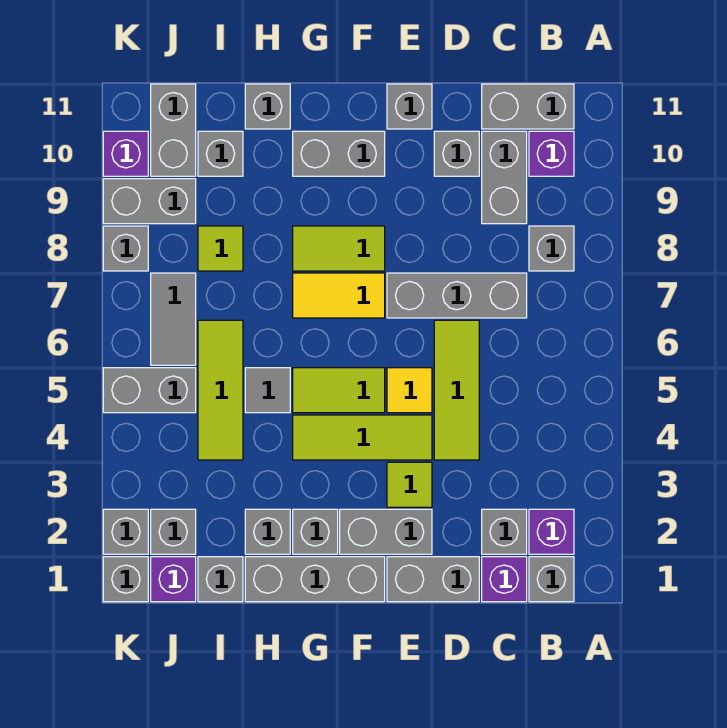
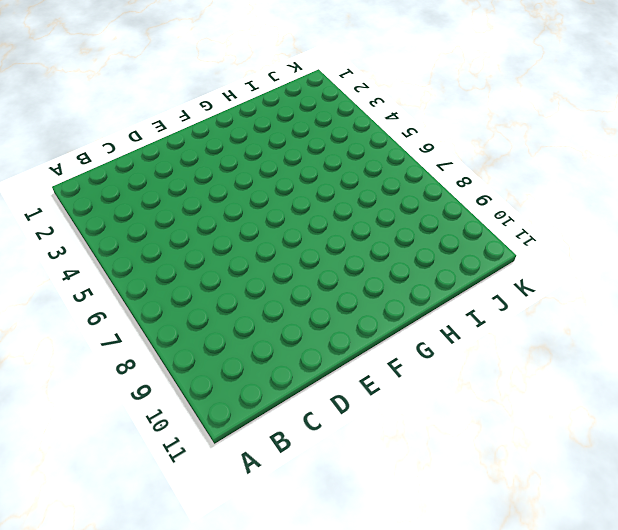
none -> grey brick B1 level 1
none -> purple brick B2 level 1
none -> grey brick B8 level 1
none -> purple brick B10 level 1

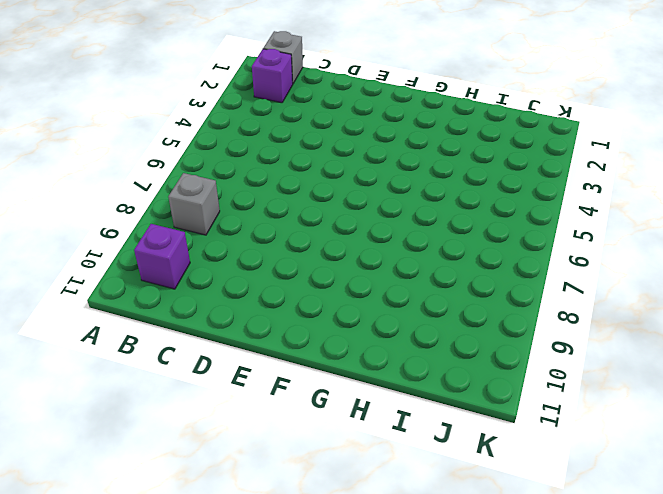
none -> grey brick B11:C11 level 1
none -> purple brick C1 level 1
none -> grey brick C2 level 1
none -> grey brick C7:E7 level 1

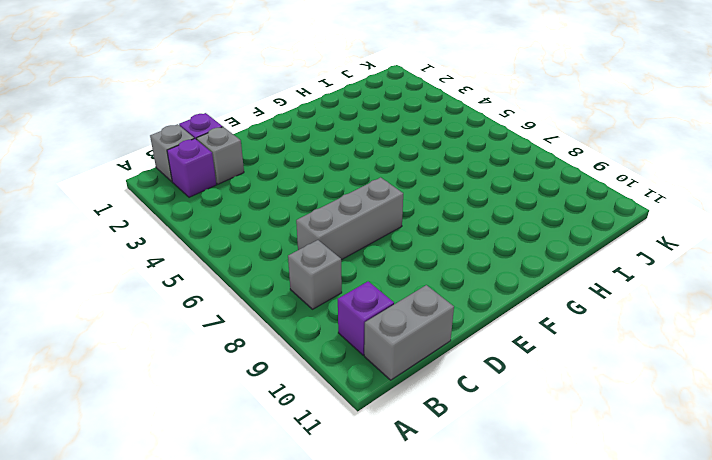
none -> grey brick C9:C10 level 1
none -> grey brick D1:E1 level 1
none -> lime tile D4:D6 level 1
none -> grey brick D10 level 1

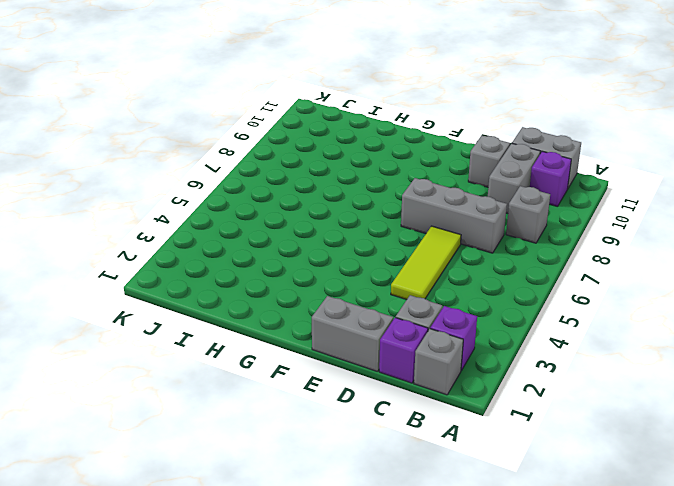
none -> grey brick E2:F2 level 1
none -> lime tile E3 level 1
none -> lime tile E4:G4 level 1
none -> yellow tile E5 level 1

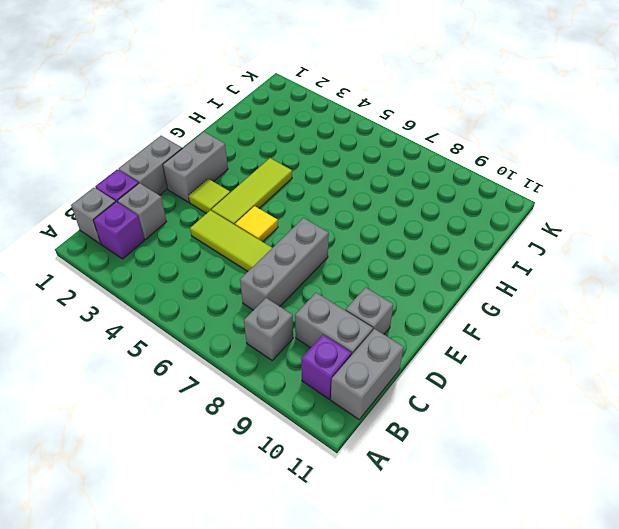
none -> grey brick E11 level 1
none -> grey brick F1:H1 level 1
none -> lime tile F5:G5 level 1
none -> yellow tile F7:G7 level 1

